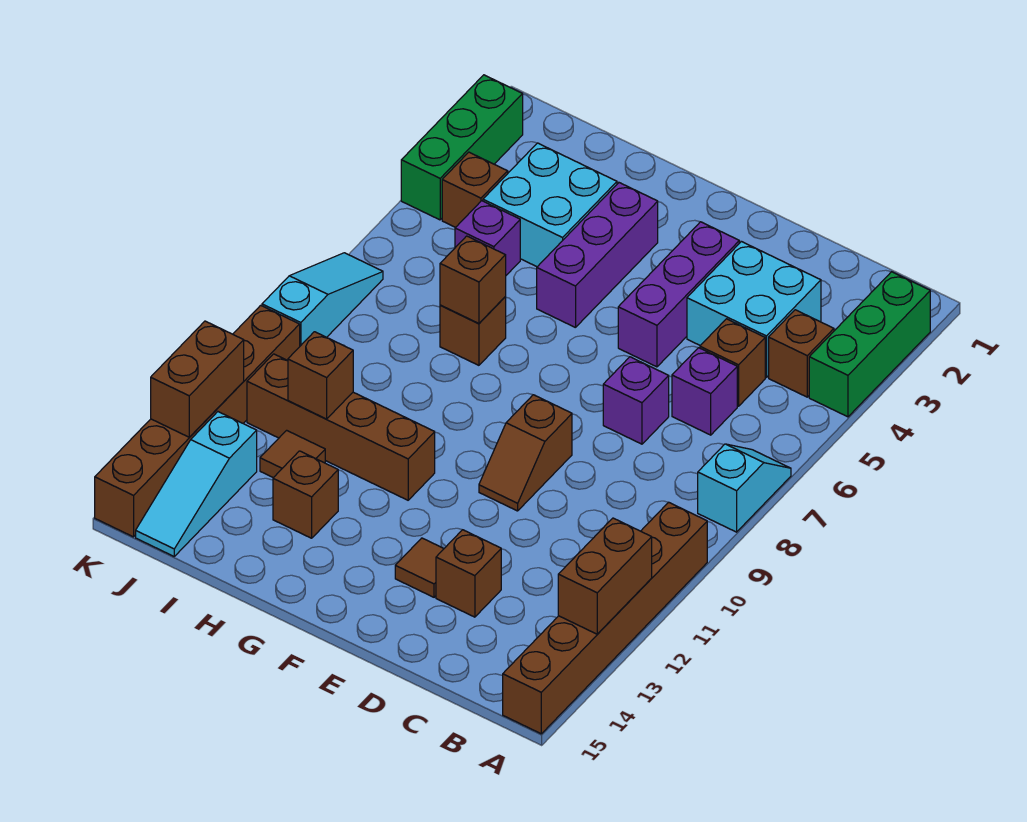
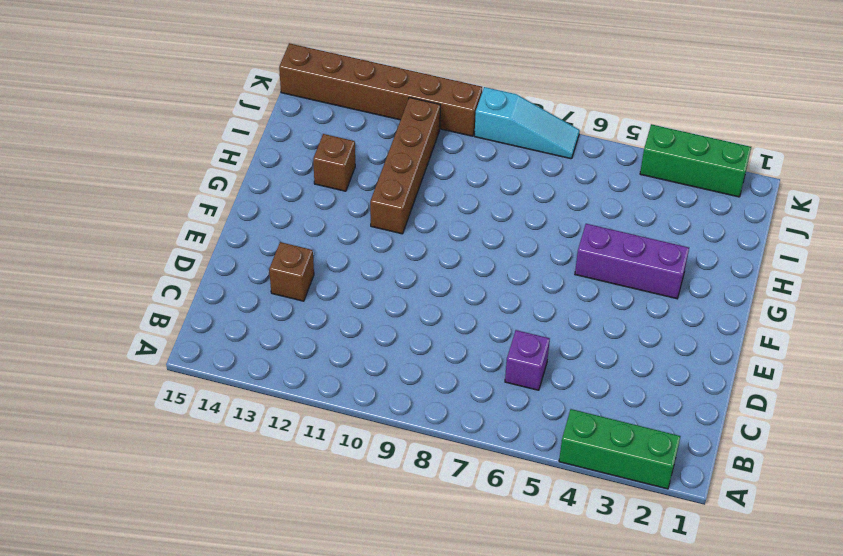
none -> cyan slope A7:A8 level 1 top 8
none -> brown brick A10:A15 level 1
none -> brown brick B4 level 1

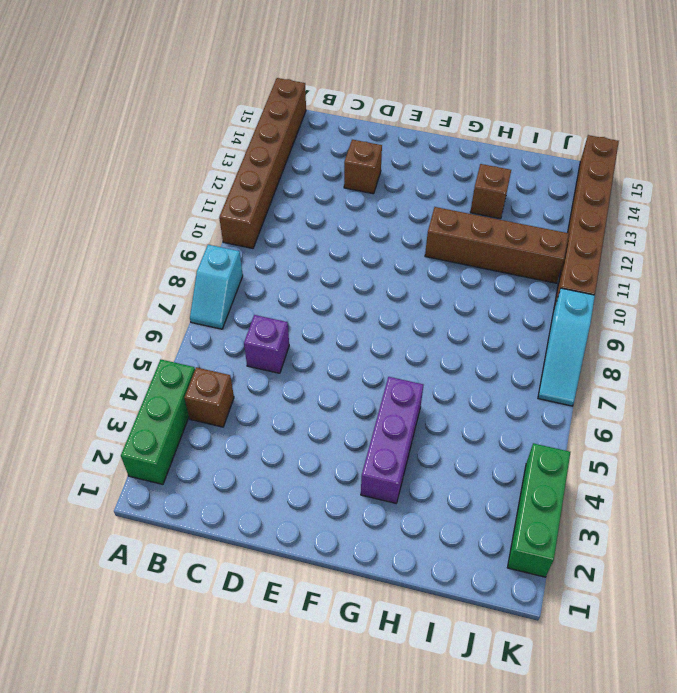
none -> cyan brick C3:D4 level 1
none -> brown brick C5 level 1
none -> purple brick D7 level 1

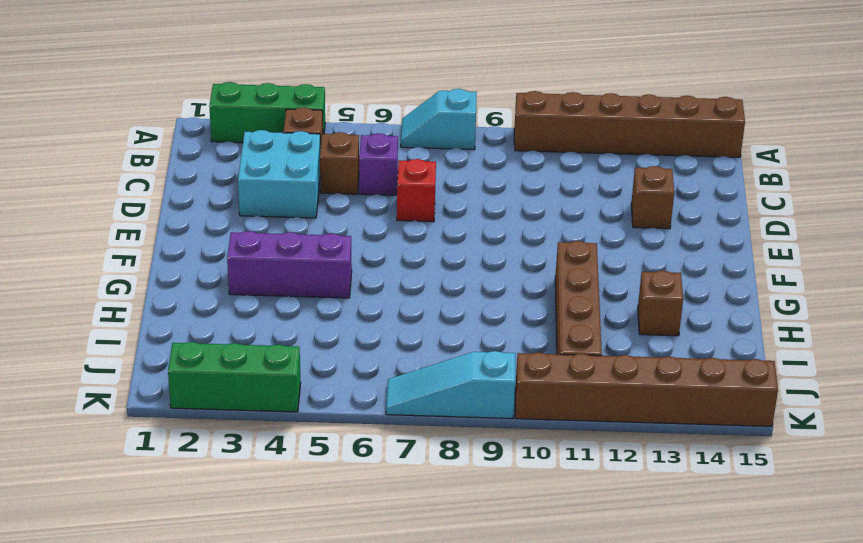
red brick D7 level 1 -> purple brick D7 level 1
none -> purple brick E3:E5 level 1
none -> brown slope E9:E10 level 1 top 9
none -> brown tile E13 level 1

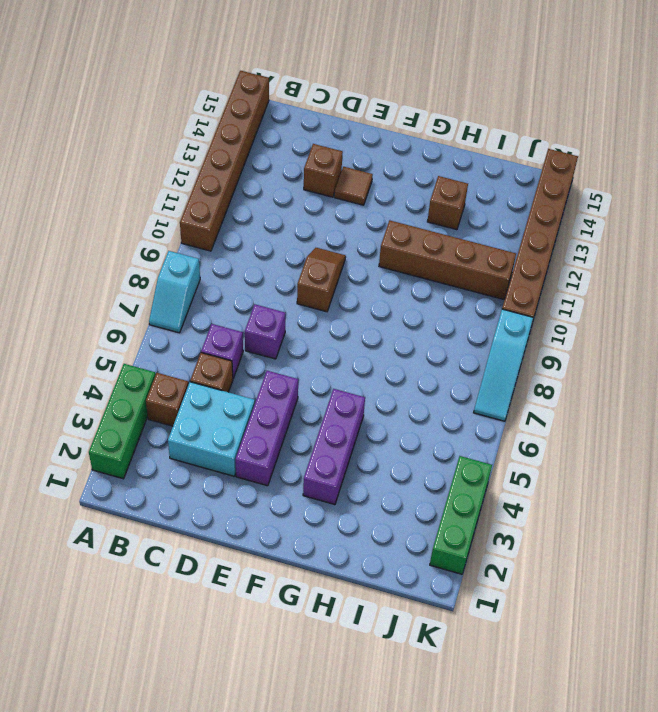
none -> cyan brick H3:I4 level 1
none -> brown brick H7 level 1
none -> purple brick I5 level 1

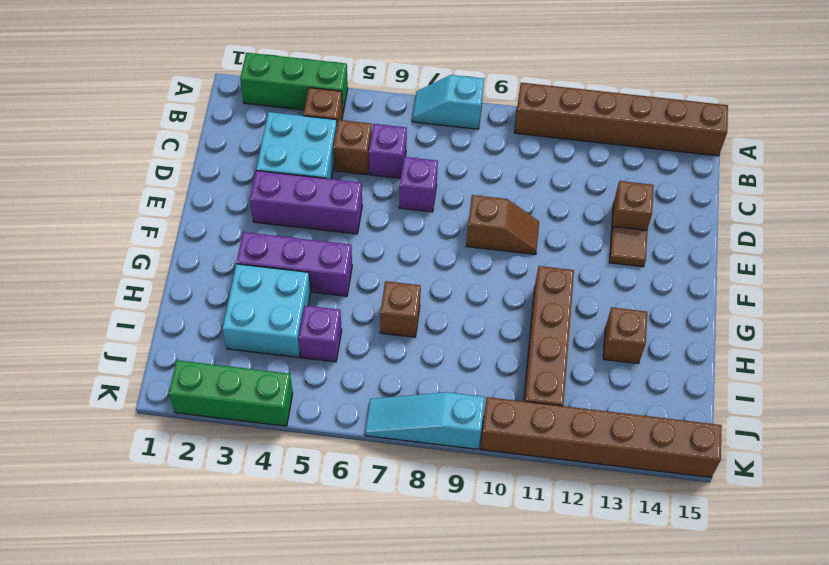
none -> brown tile I12 level 1
none -> brown brick J4 level 1
none -> cyan slope J13:J15 level 1 top 13

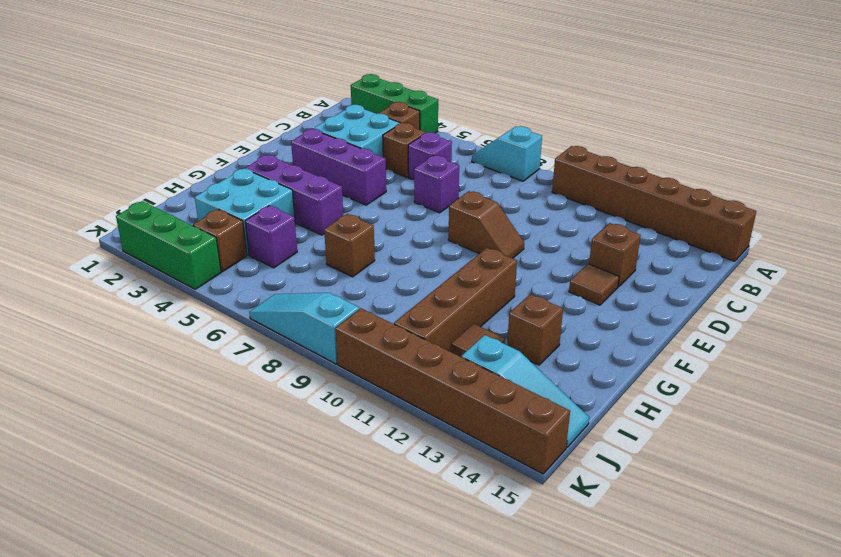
none -> brown brick A12:A13 level 2
none -> brown brick H7 level 2
none -> brown brick I11 level 2

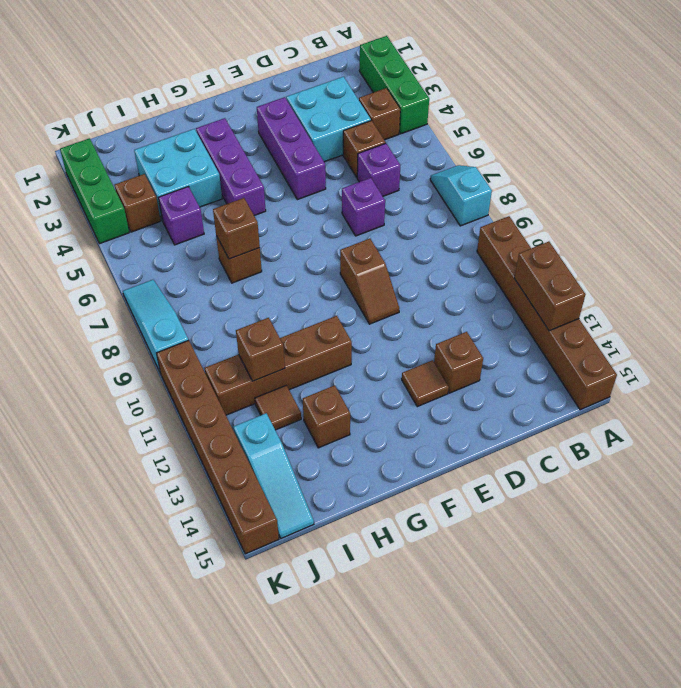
none -> brown brick K12:K13 level 2

